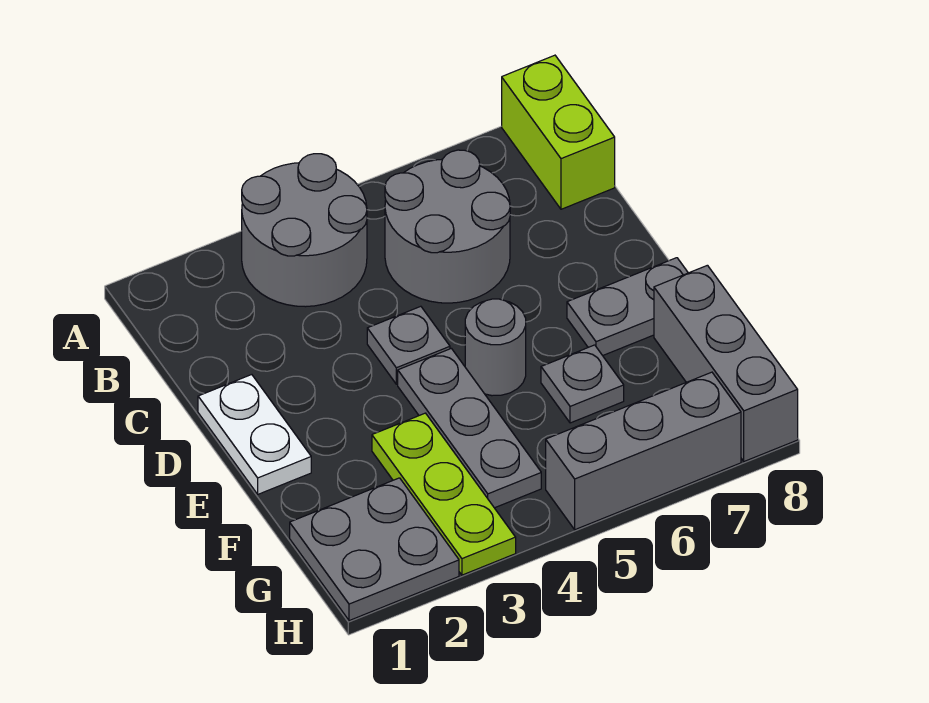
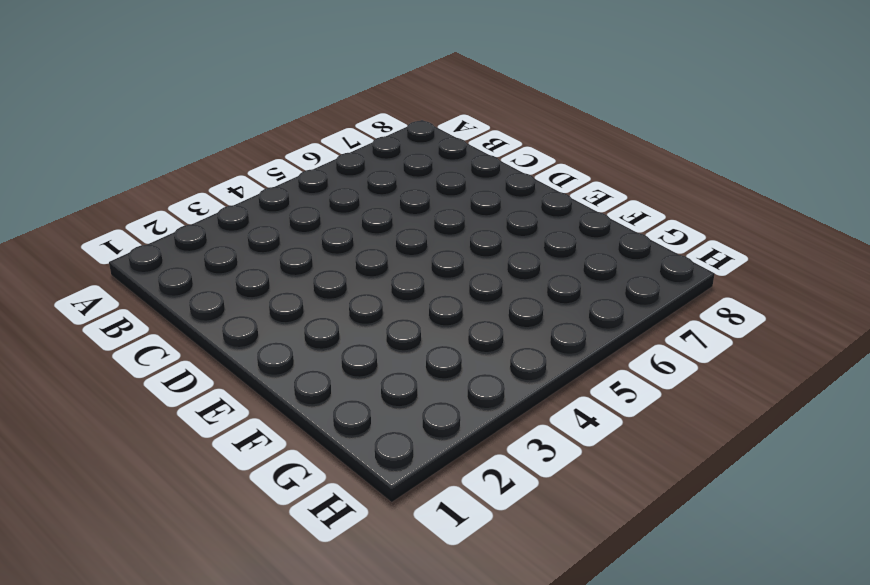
none -> grey round brick A3:B4 level 1
none -> lime brick A8:B8 level 1
none -> grey round brick B5:C6 level 1

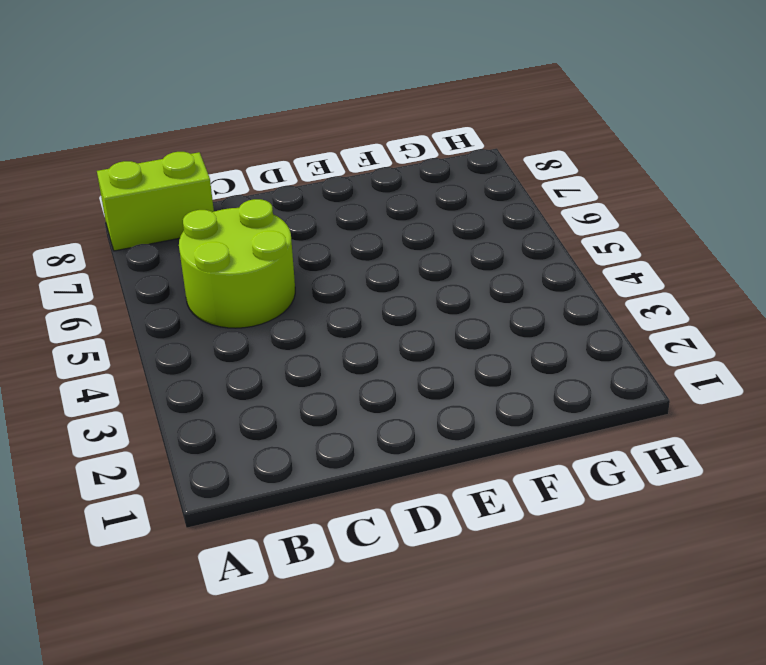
lime round brick B5:C6 level 1 -> grey round brick B5:C6 level 1
none -> grey round brick A3:B4 level 1
none -> white plate D1:E1 level 1
none -> grey plate D4 level 1

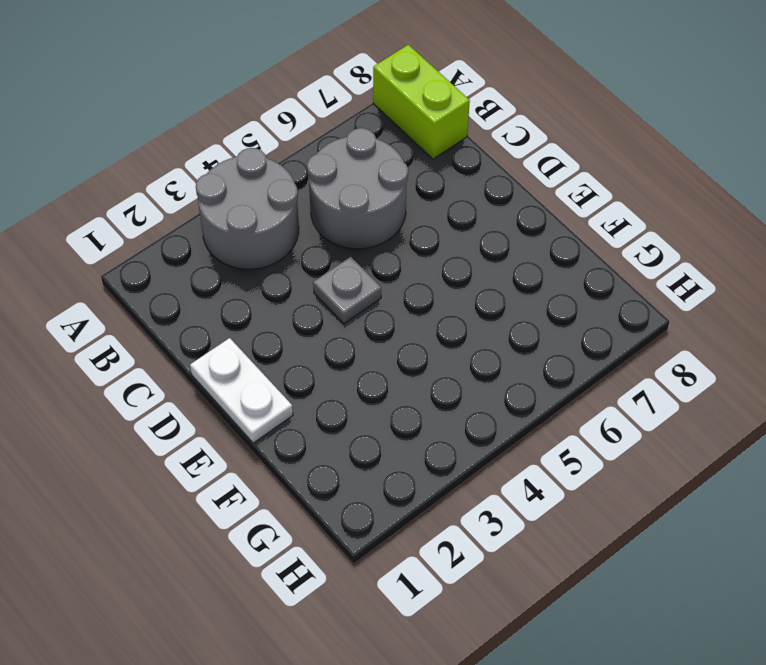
none -> grey plate E4:G4 level 1
none -> grey round brick E5 level 1
none -> grey plate E7:E8 level 1

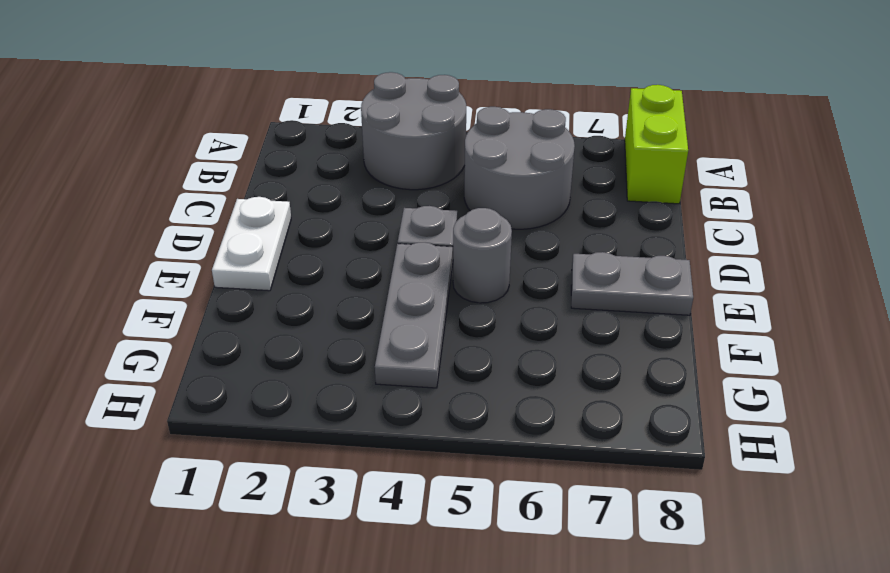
none -> lime plate F3:H3 level 1
none -> grey plate F6 level 1
none -> grey brick F8:H8 level 1

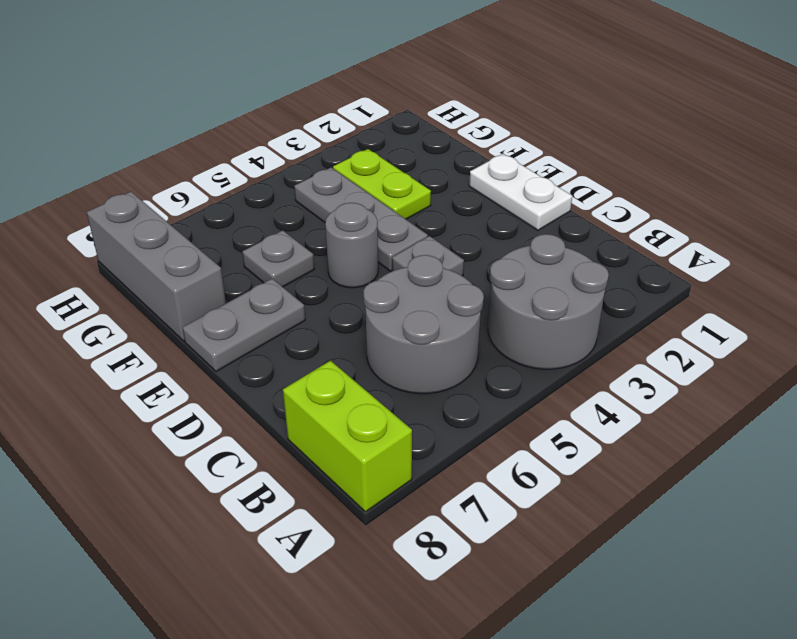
lime plate F3:G3 level 1 -> lime plate F3:H3 level 1
none -> grey plate G1:H2 level 1
none -> grey brick H5:H7 level 1

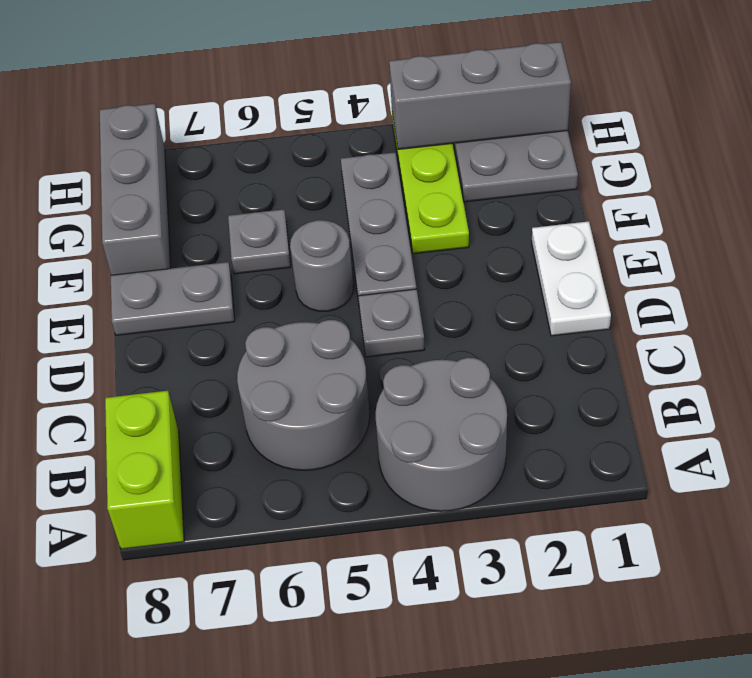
grey brick H1:H3 level 2 -> grey brick H5:H7 level 1

